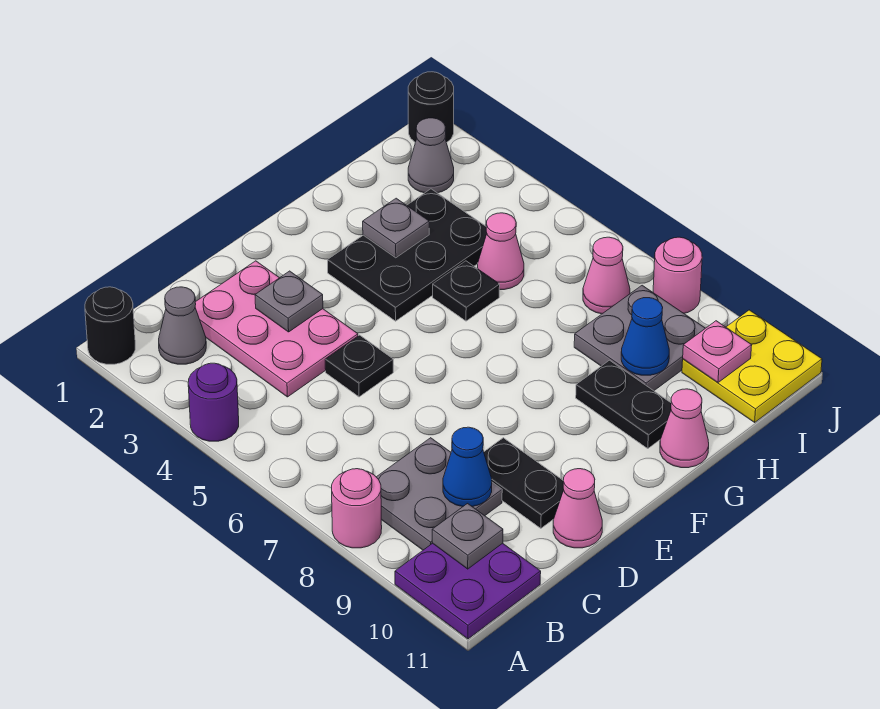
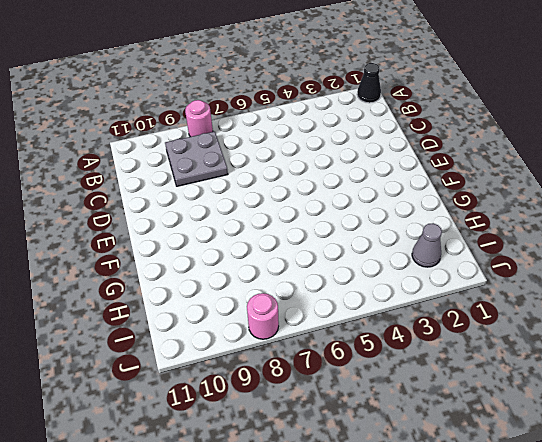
black cone A1 level 1 -> black round brick A1 level 1
none -> purple round brick A4 level 1
none -> purple plate A10:B11 level 1
none -> grey cone B2 level 1

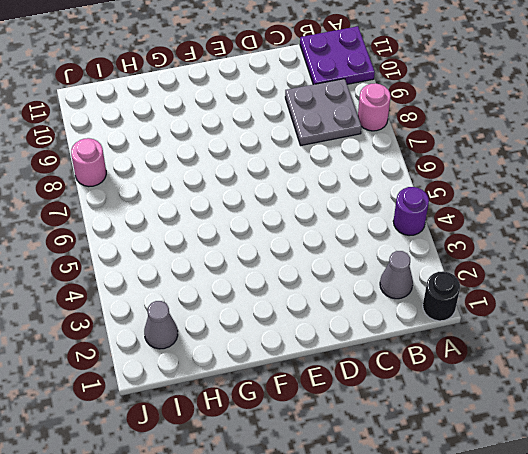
none -> pink plate C2:D4 level 1
none -> black plate D5 level 1
none -> black plate D9:D10 level 1

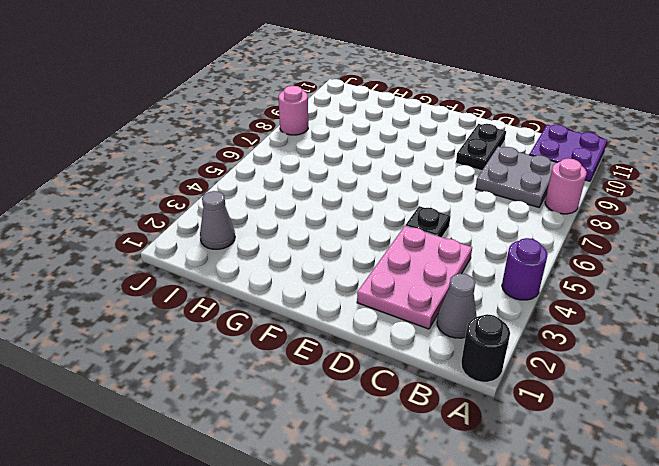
none -> pink cone D11 level 1
none -> black plate F3:H4 level 1
none -> black plate G5 level 1

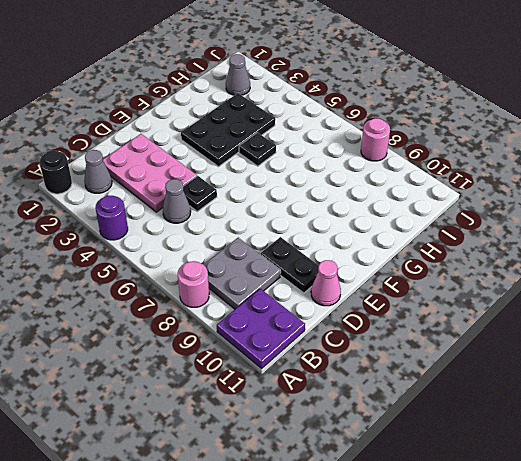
grey cone C5 level 1 -> none
none -> black plate G9:G10 level 1
none -> pink cone G11 level 1
none -> pink cone H5 level 1

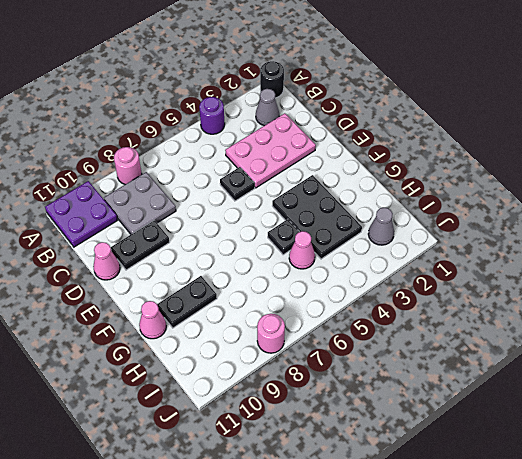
none -> grey plate H8:I9 level 1
none -> pink cone I7 level 1
none -> yellow plate I10:J11 level 1

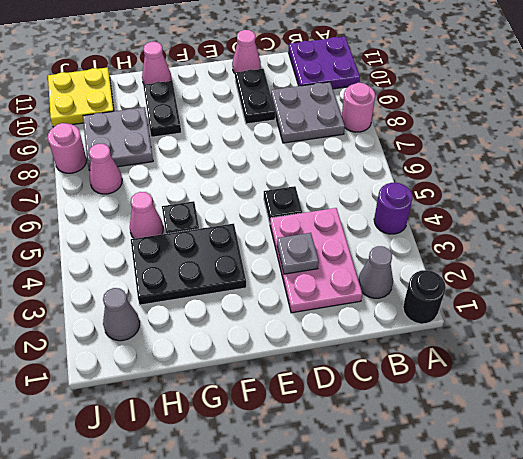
none -> black round brick J1 level 1
none -> grey plate B10 level 2
none -> blue cone C9 level 2

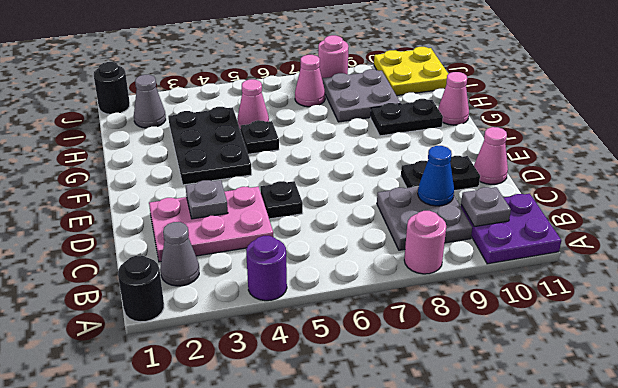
none -> grey plate G3 level 2
none -> blue cone H9 level 2
none -> pink plate I10 level 2

